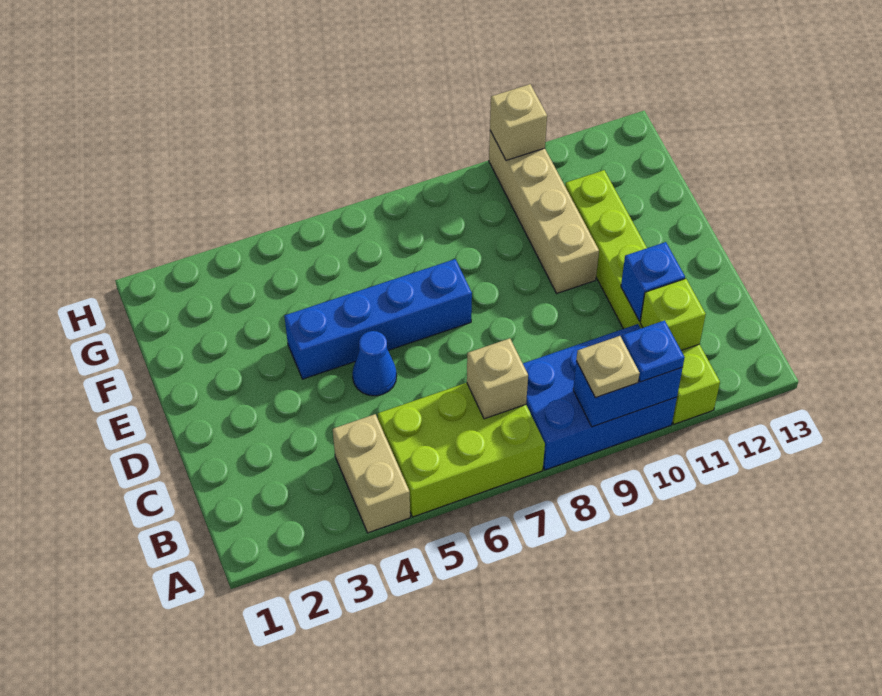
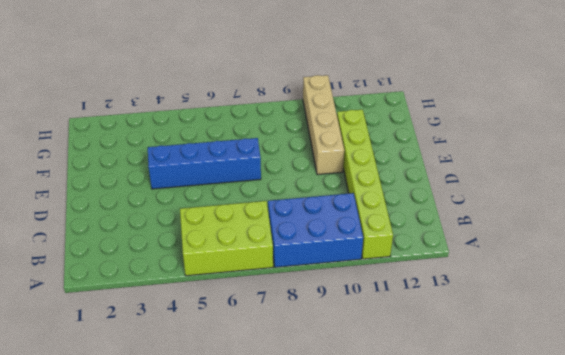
none -> tan brick A4:B4 level 1
none -> blue cone D5 level 1
none -> blue brick A9:A10 level 2

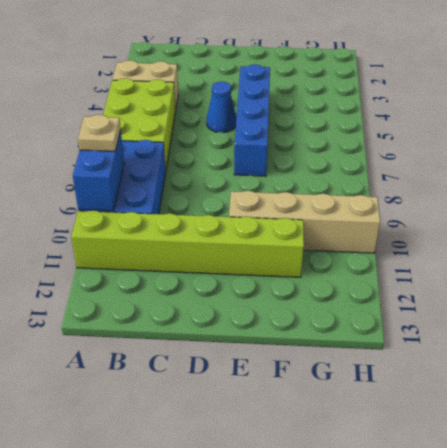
none -> tan brick B7 level 2
none -> lime brick B11 level 2
none -> blue brick C11 level 2

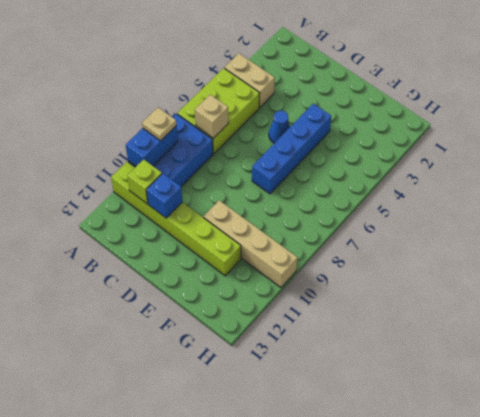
none -> tan brick H10 level 2
none -> blue plate A10 level 3

